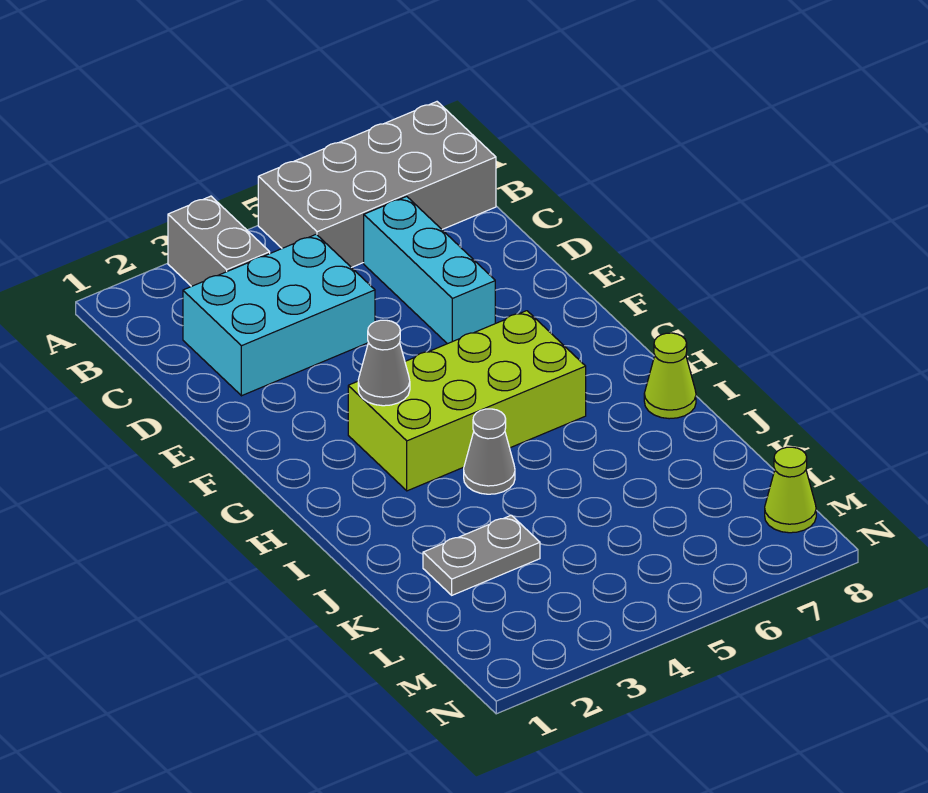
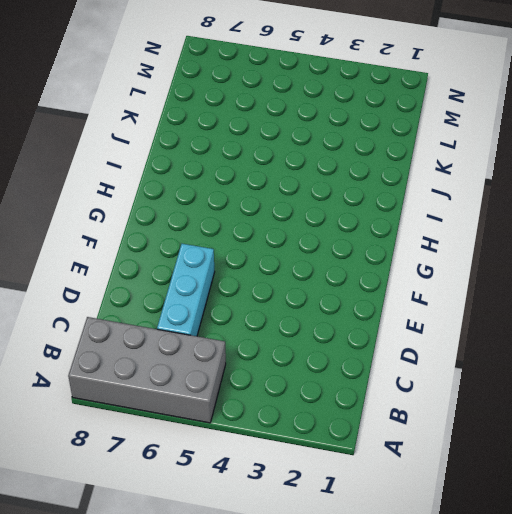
none -> grey brick A3:B3 level 1
none -> cyan brick C2:D4 level 1

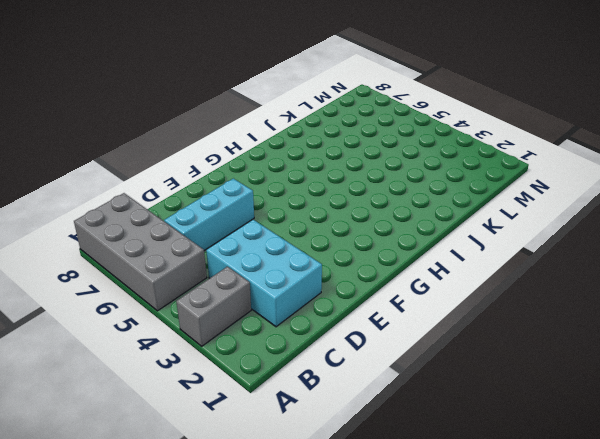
none -> lime brick G3:H6 level 1
none -> grey cone I4 level 1

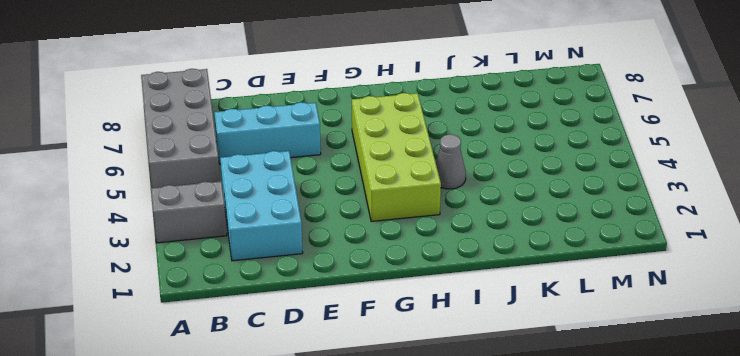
none -> lime cone I8 level 1
none -> grey plate K2:K3 level 1

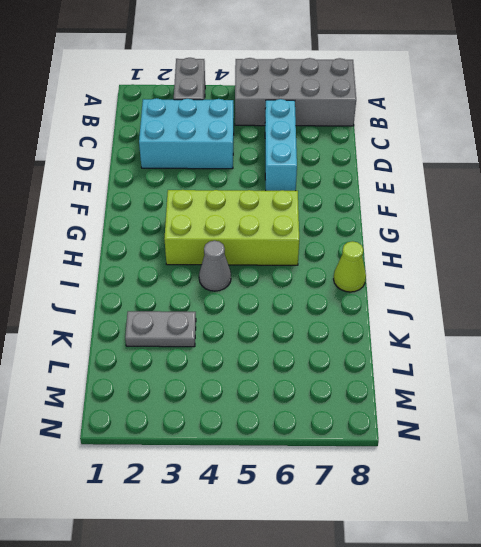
none -> lime cone M8 level 1
none -> grey cone G3 level 2

